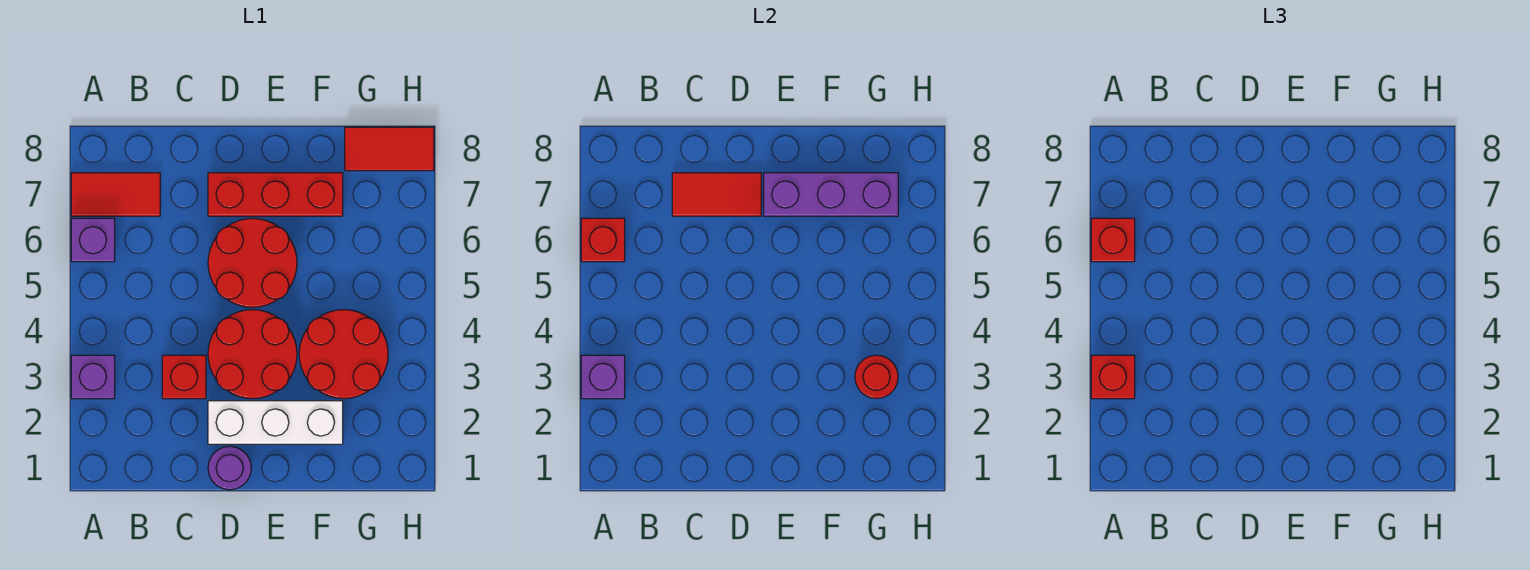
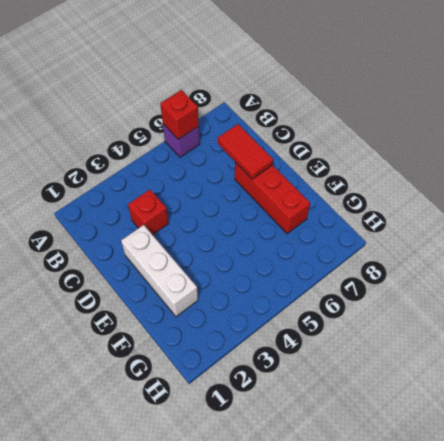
none -> purple brick A3 level 1
none -> red tile A7:B7 level 1
none -> purple round brick D1 level 1

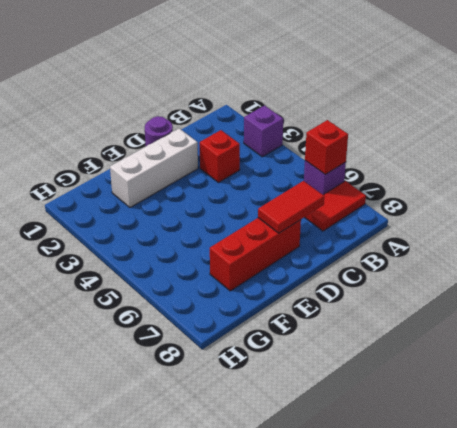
none -> red round brick D3:E4 level 1
none -> red round brick D5:E6 level 1
none -> red round brick F3:G4 level 1

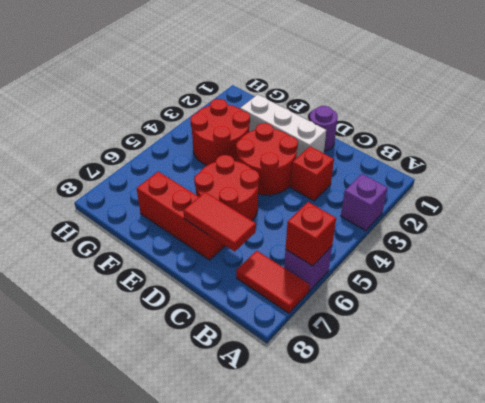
none -> red tile G8:H8 level 1
none -> purple brick A3 level 2
none -> purple brick E7:G7 level 2

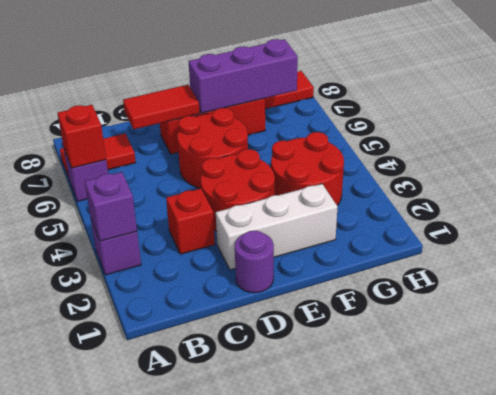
none -> red round brick G3 level 2
none -> red brick A3 level 3
none -> red brick A6 level 3

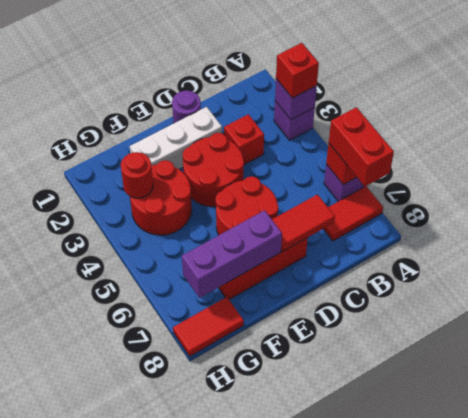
red brick A6:A7 level 3 -> red brick A6 level 3

